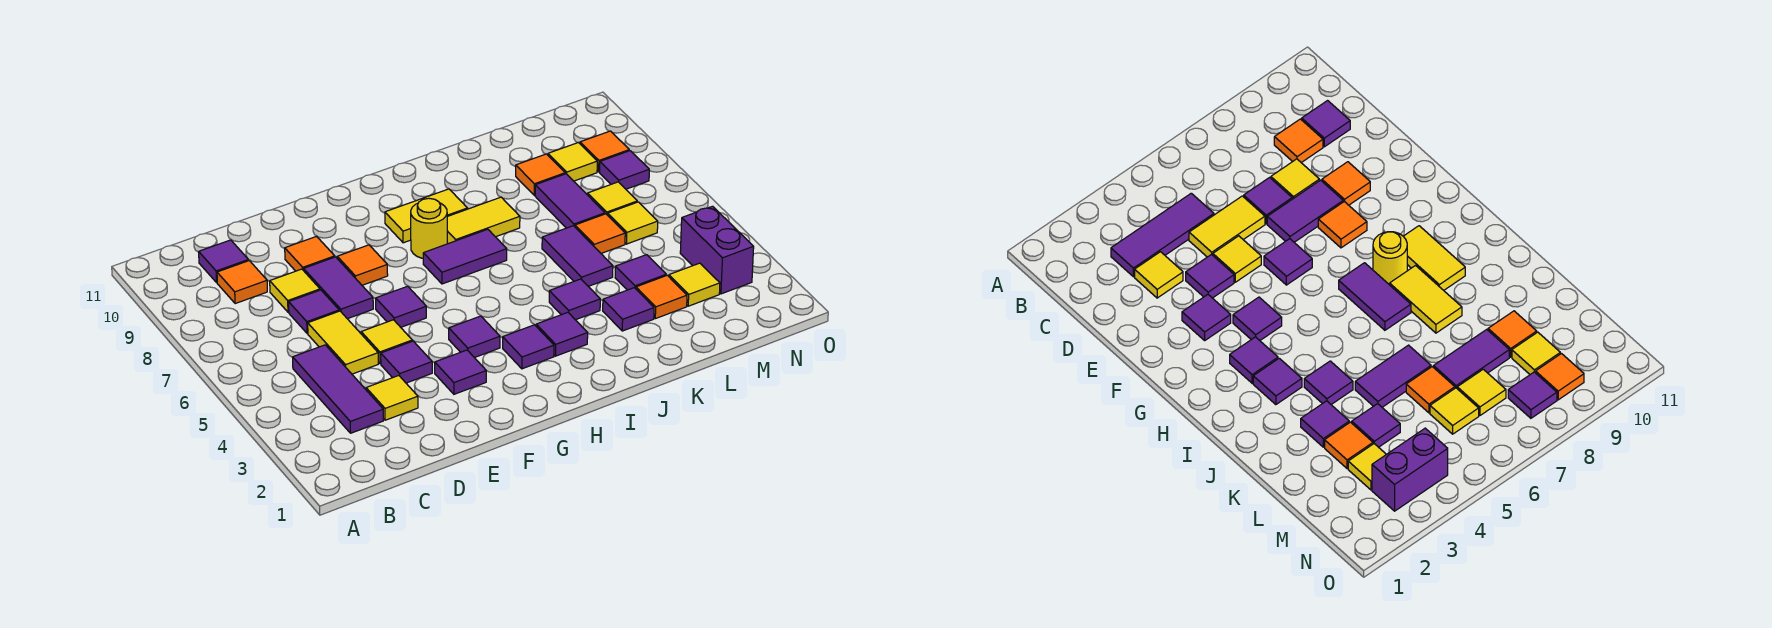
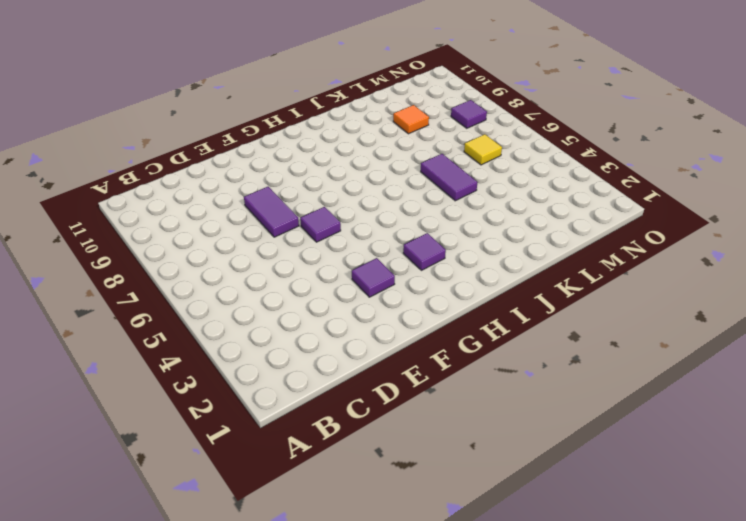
none -> purple tile C3:C5 level 1
none -> orange tile C9 level 1
none -> purple tile C10 level 1
none -> yellow tile D3 level 1

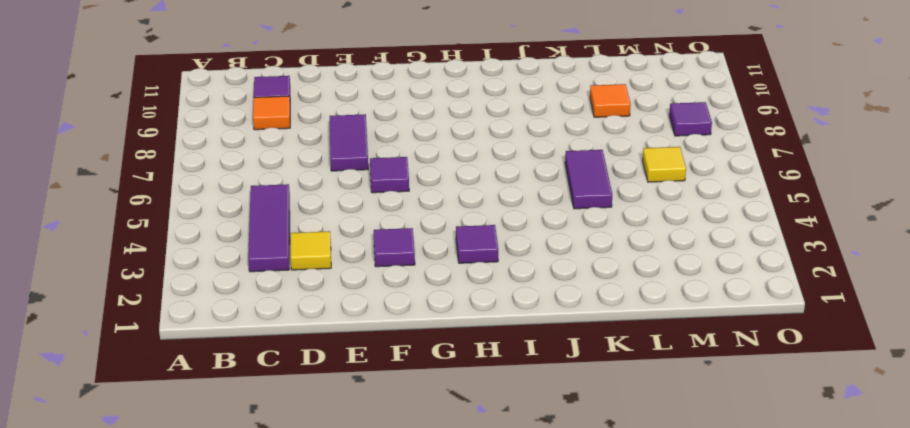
none -> yellow tile D5:D6 level 1
none -> purple tile D7 level 1
none -> yellow tile D8 level 1
none -> purple tile E4 level 1

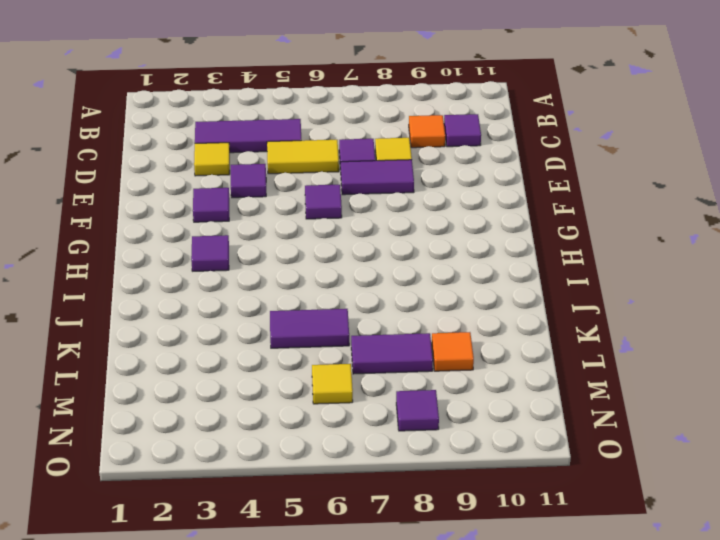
none -> yellow tile E5 level 1
none -> orange tile E9 level 1
none -> orange tile F8 level 1
none -> purple tile G4 level 1

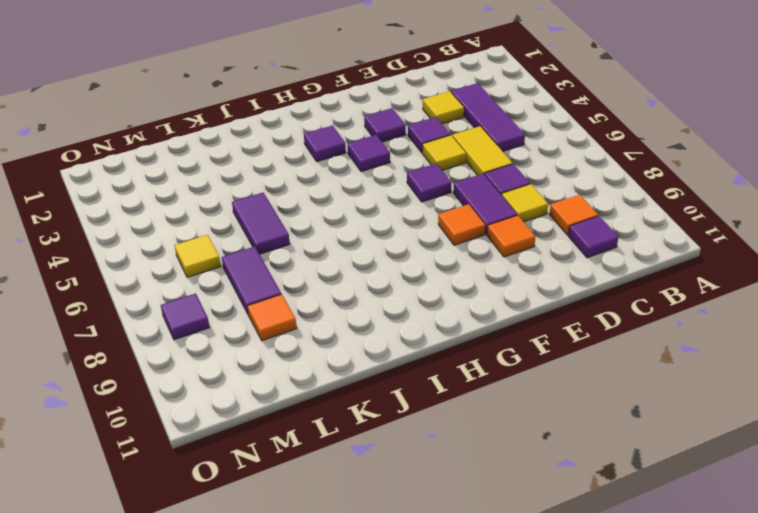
none -> purple tile H7:I7 level 1
none -> yellow round brick H8 level 1
none -> yellow tile H9:I9 level 1
none -> purple tile I3 level 1

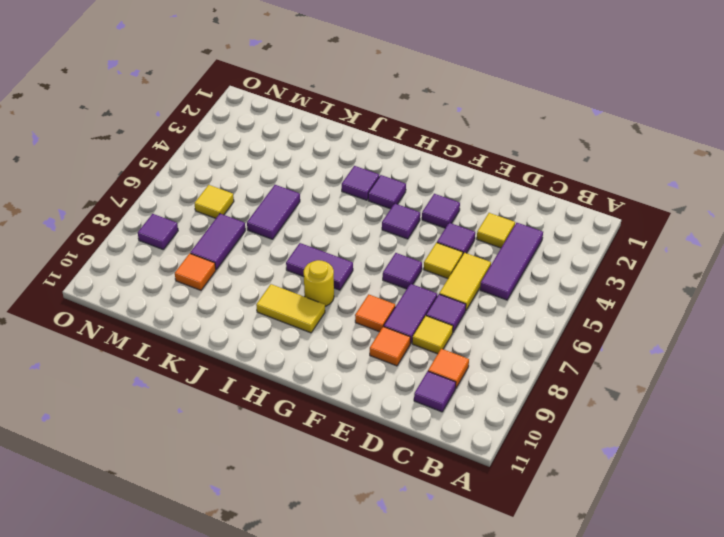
none -> yellow tile I8:J8 level 1
none -> purple tile J4 level 1
none -> purple tile K3 level 1
none -> orange tile L3 level 1

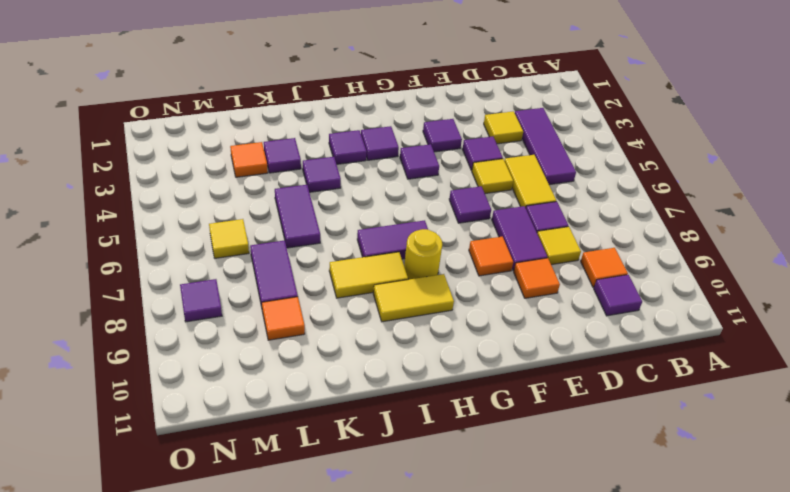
none -> purple tile L4 level 1
none -> orange tile L6 level 1
none -> yellow tile M3 level 1
none -> yellow tile M7 level 1

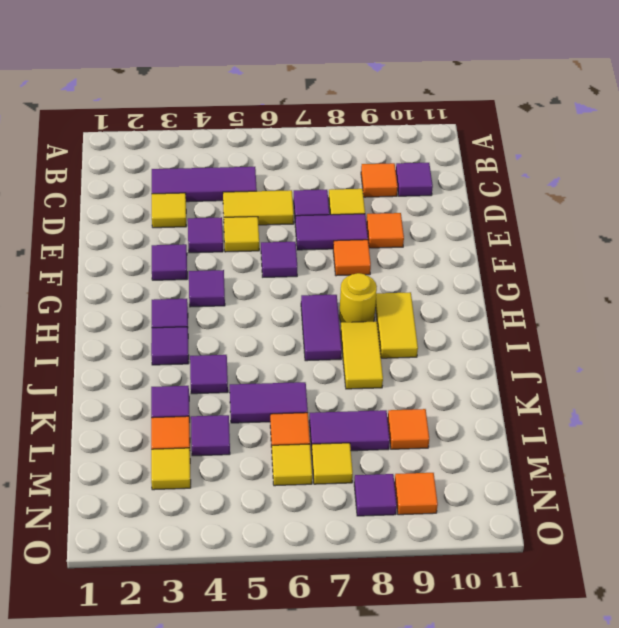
none -> yellow tile M9 level 1
none -> purple brick N3:N4 level 1

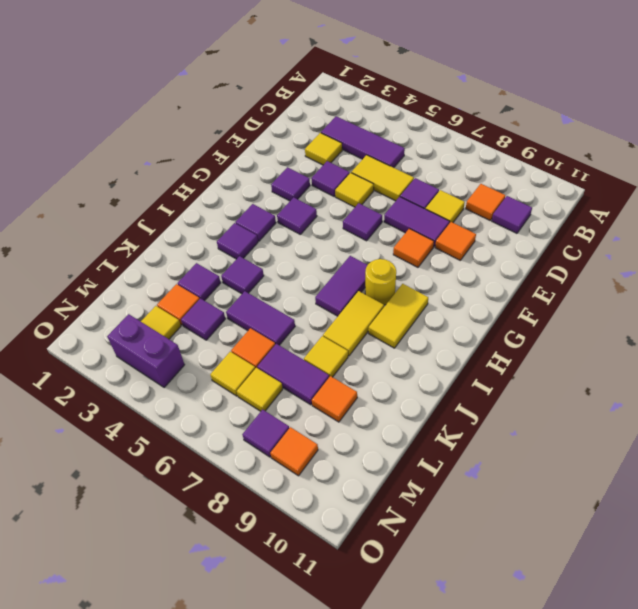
yellow tile K8 level 1 -> yellow tile M9 level 1

